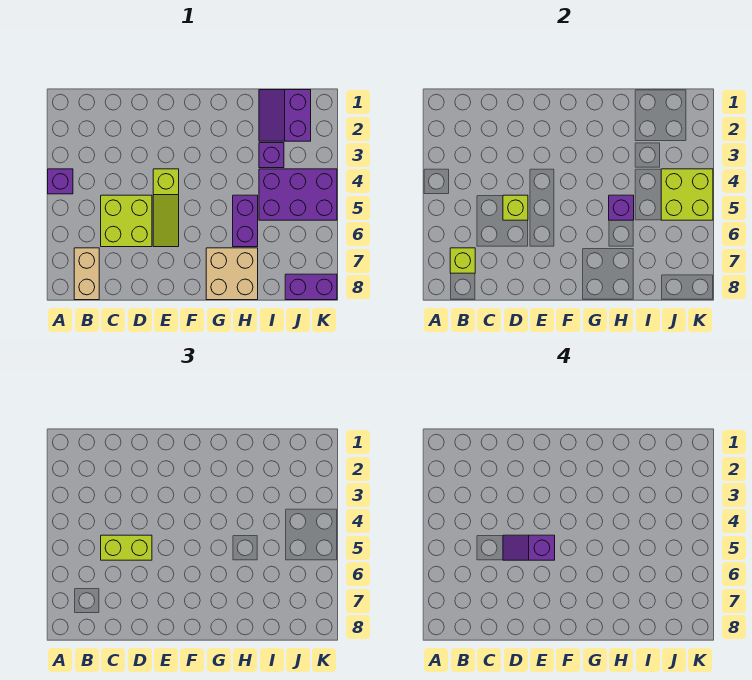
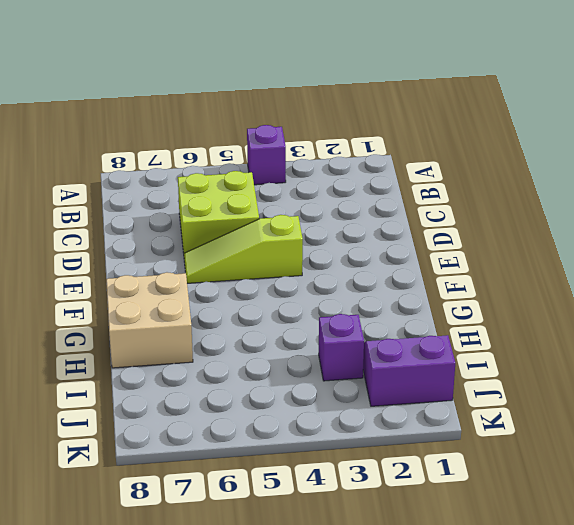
none -> tan brick B7:B8 level 1
none -> purple brick H5:H6 level 1
none -> purple brick I4:K5 level 1

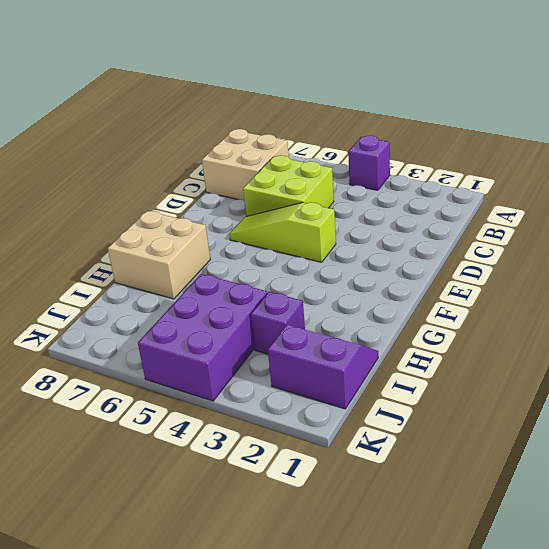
tan brick B7:C8 level 1 -> tan brick B7:B8 level 1
none -> purple brick H5:H6 level 1
none -> purple brick J8:K8 level 1
none -> lime brick B7 level 2

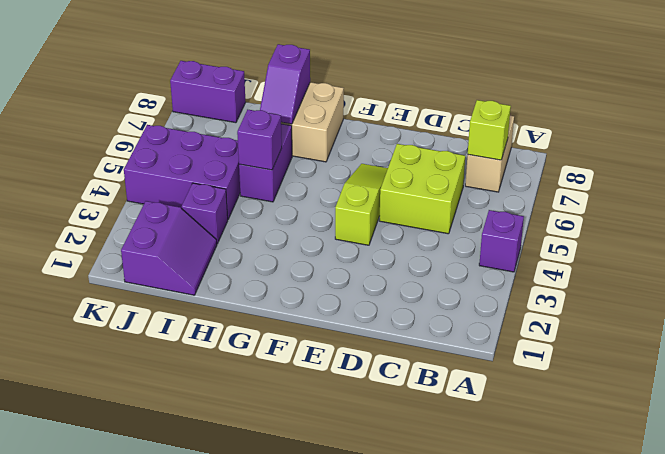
purple slope H7:H8 level 2 top 8 -> purple slope D5:E5 level 4 top E
none -> lime brick D5 level 2
none -> lime brick J4:K5 level 2
none -> lime brick C5:D5 level 3

